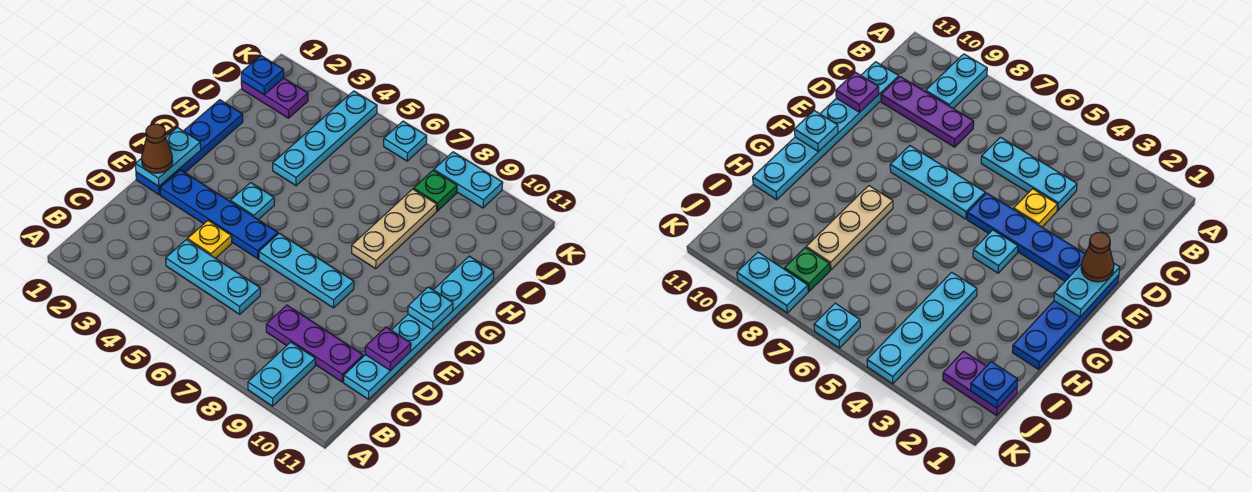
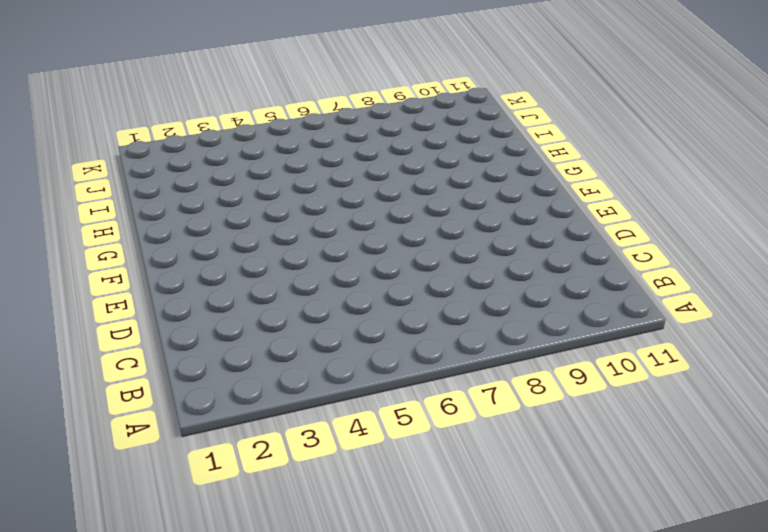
none -> cyan plate A9:B9 level 1
none -> cyan plate C4:C6 level 1
none -> purple plate C8:C10 level 1

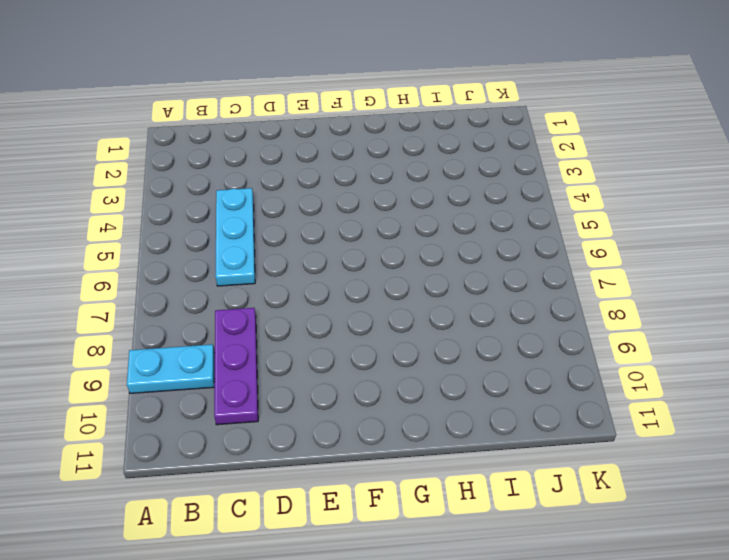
none -> cyan plate C11:H11 level 1
none -> yellow plate D4 level 1
none -> blue plate E1:H1 level 1

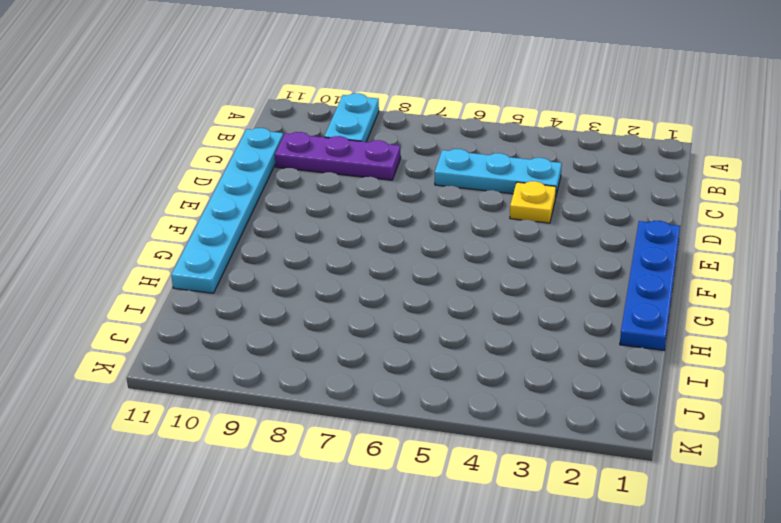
none -> blue plate E2:E5 level 1
none -> cyan plate E6:E8 level 1
none -> cyan plate F4 level 1

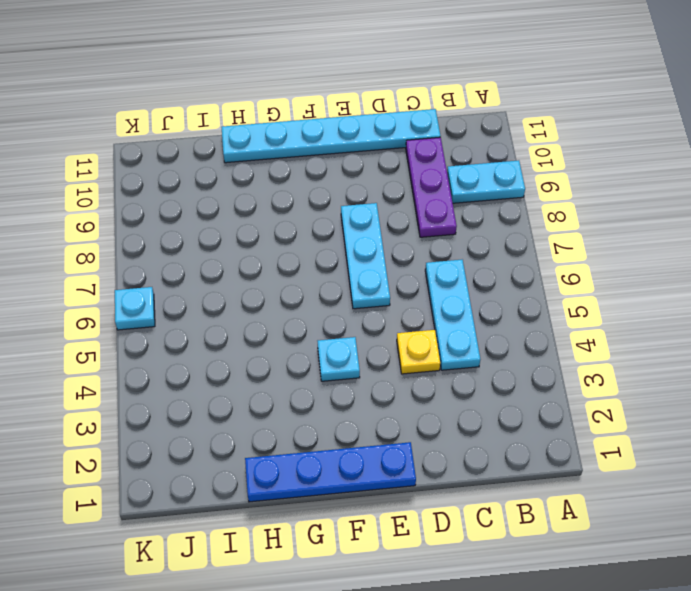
none -> blue plate E2:E5 level 1
none -> tan plate G8:I8 level 1
none -> cyan plate H4:K4 level 1

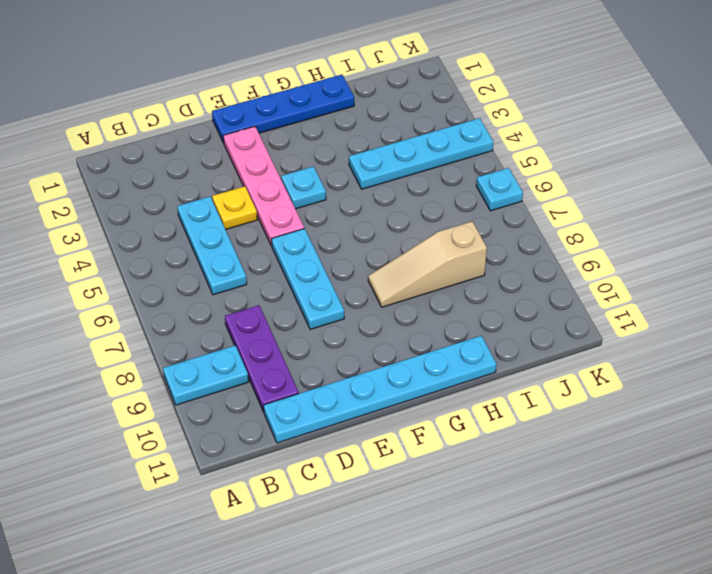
pink plate E2:E5 level 1 -> blue plate E2:E5 level 1
tan slope G8:I8 level 1 top I -> tan plate G8:I8 level 1
none -> purple plate J1:J2 level 1
none -> green plate J8 level 1
none -> cyan plate K8:K9 level 1

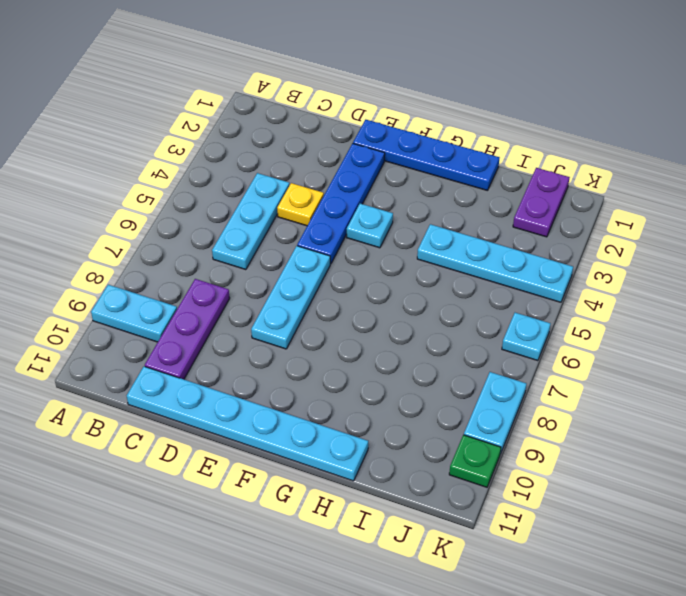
green plate K10 level 1 -> green plate J8 level 1
none -> tan plate G8:I8 level 1
none -> purple plate D11 level 2
none -> cyan plate E1:F1 level 2

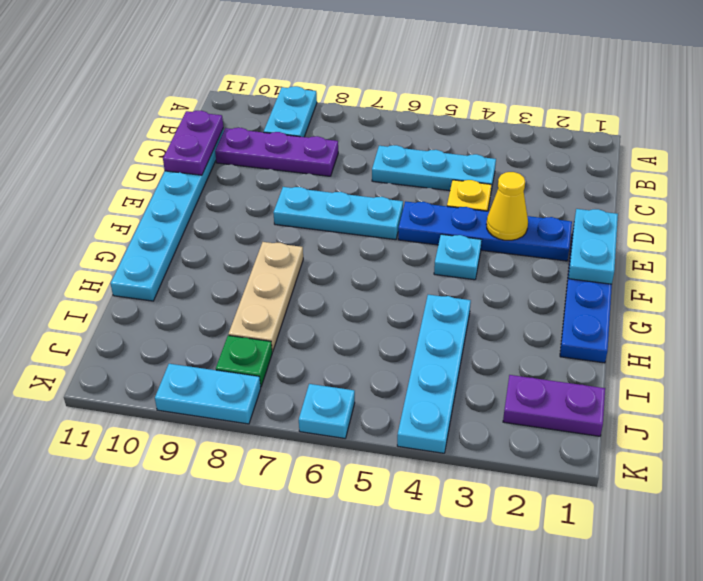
purple plate C11:D11 level 2 -> purple plate D11 level 2
yellow cone E3 level 2 -> none
none -> cyan plate F11 level 2
none -> blue plate J1 level 2
none -> brown cone E1 level 3

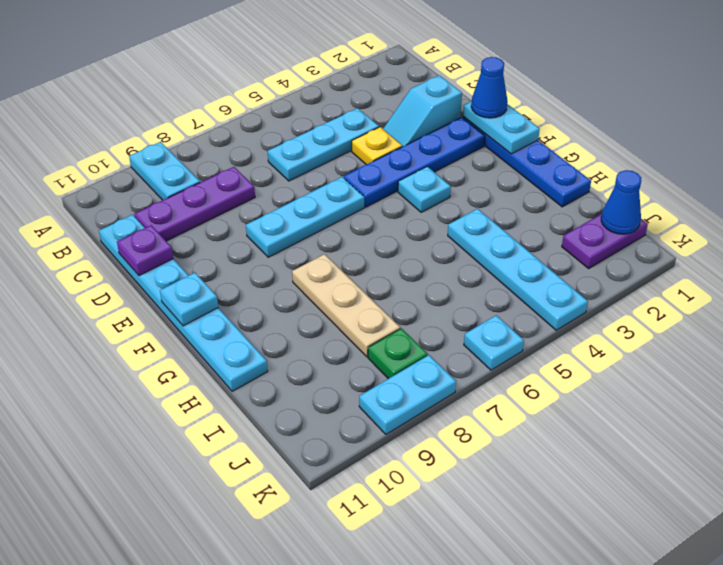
cyan slope D2:D3 level 1 top 2 -> none
blue cone E1 level 3 -> brown cone E1 level 3
blue cone J1 level 2 -> blue plate J1 level 2

